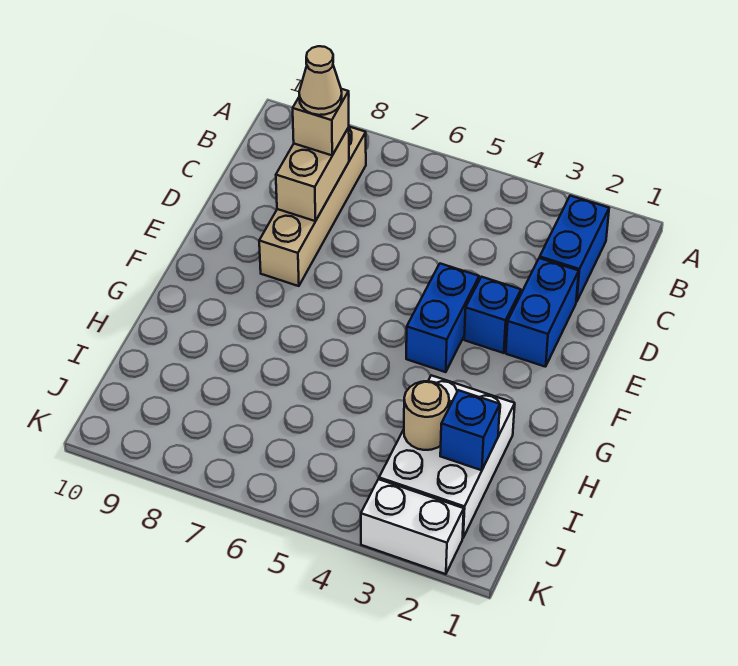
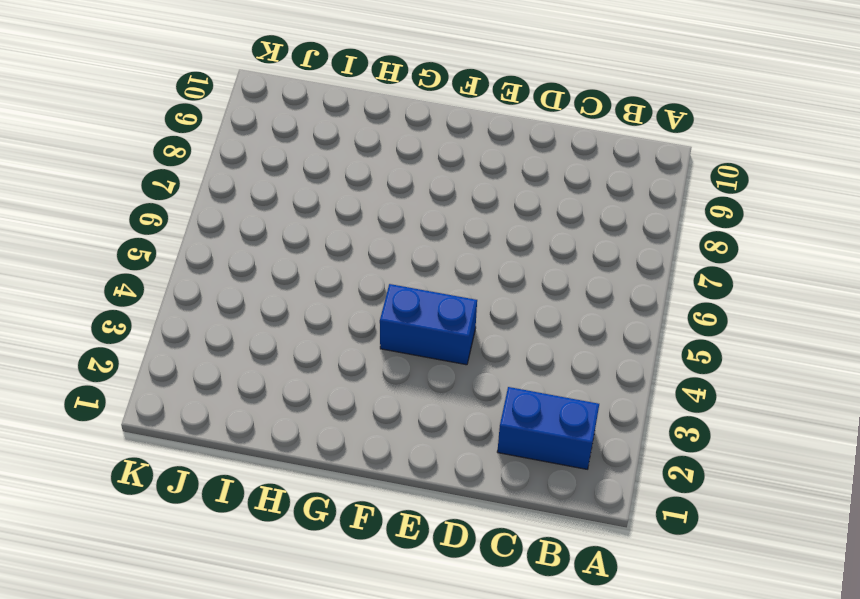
none -> tan brick B8:E8 level 1
none -> blue brick D2:E2 level 1
none -> blue brick E3 level 1

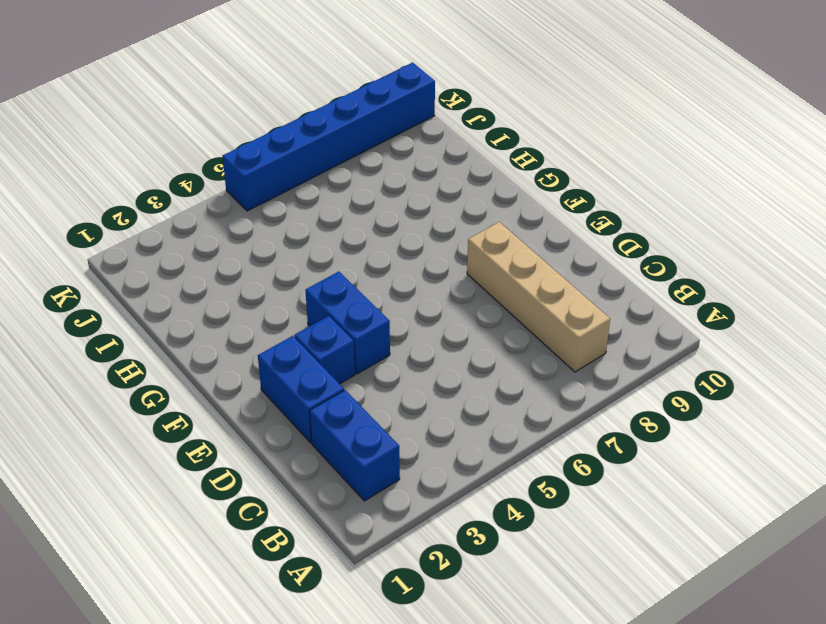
blue brick K5:K10 level 1 -> none
none -> white brick H2:J3 level 1
none -> white brick K2:K3 level 1
none -> tan brick C8:D8 level 2

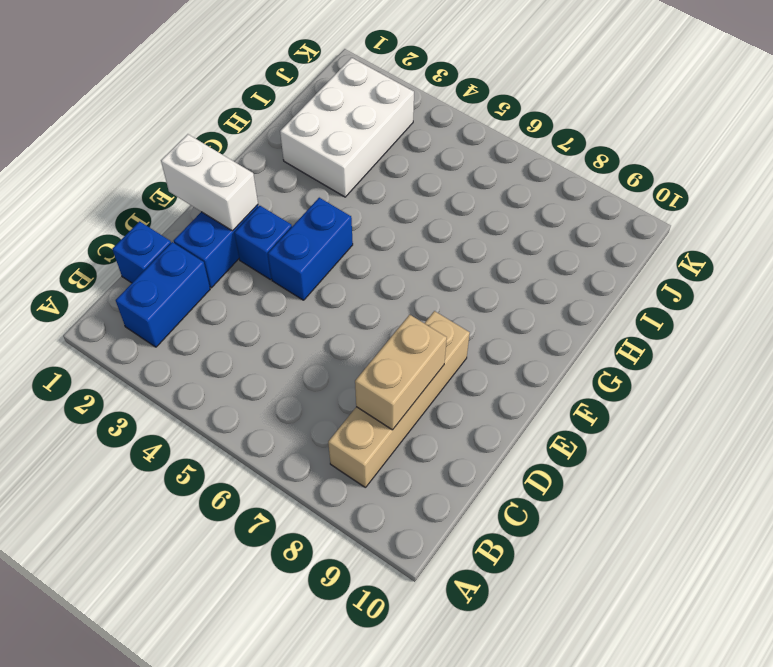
blue brick C1 level 1 -> blue brick I2 level 2
white brick E1:E2 level 2 -> white brick K2:K3 level 1
none -> tan round brick I3 level 2
none -> tan brick C8 level 3
none -> tan cone C8 level 4

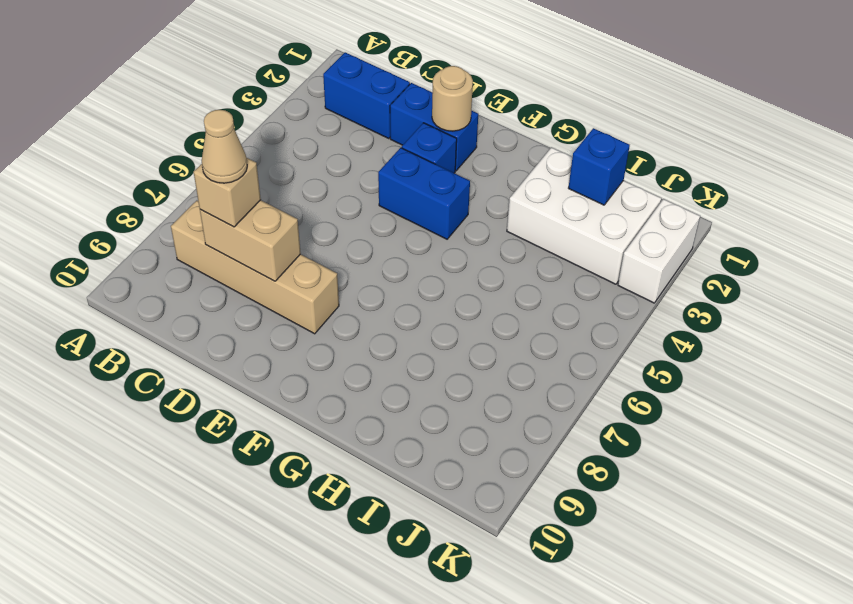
tan round brick E2 level 2 -> tan round brick I3 level 2

